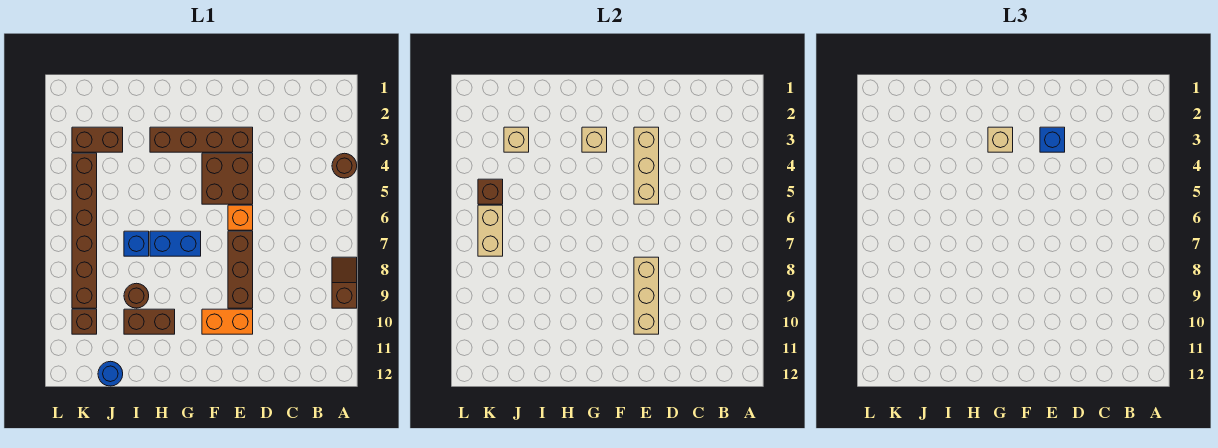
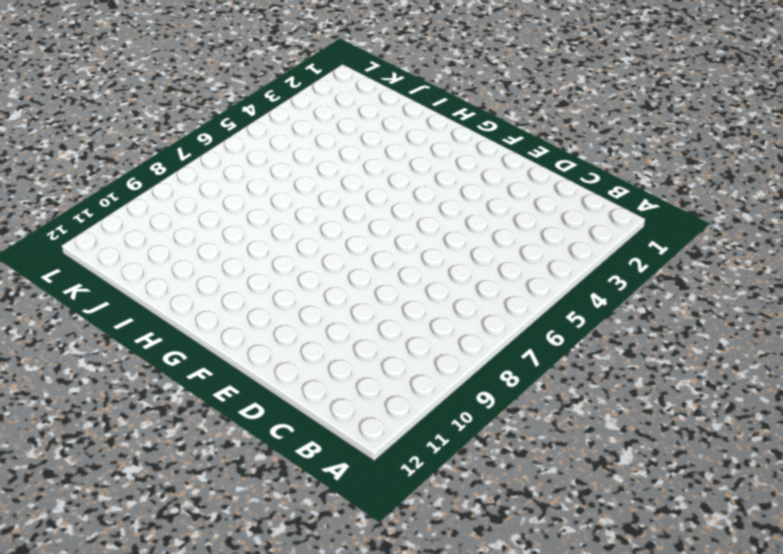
none -> brown round brick A4 level 1
none -> brown slope A8:A9 level 1 top 9
none -> brown brick E3:H3 level 1

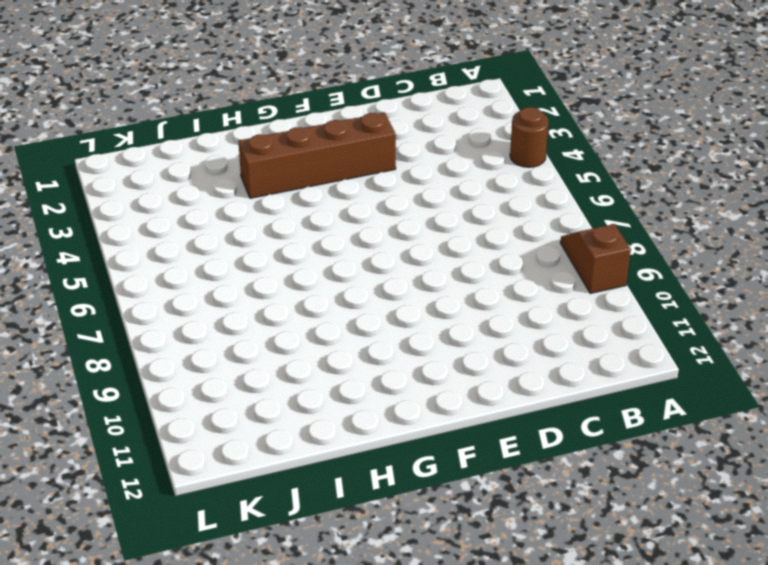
none -> brown brick E4:F5 level 1
none -> orange brick E6 level 1
none -> brown brick E7:E9 level 1

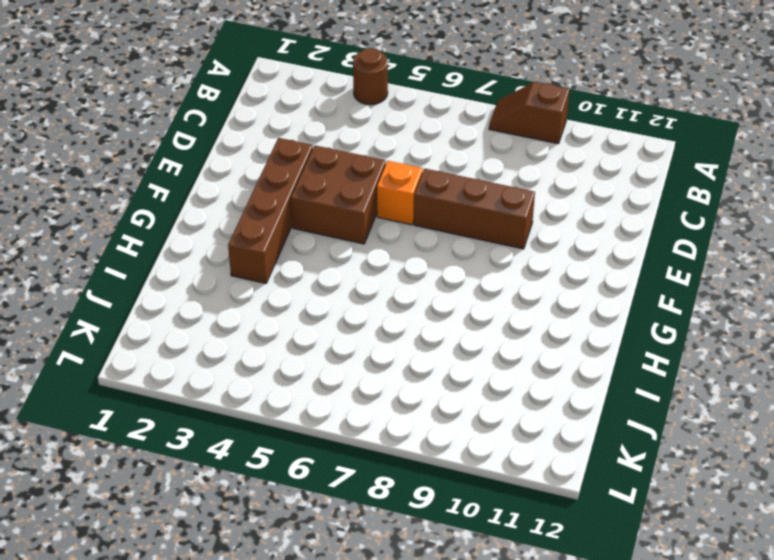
none -> orange brick E10:F10 level 1
none -> blue brick G7:H7 level 1
none -> brown brick H10:I10 level 1

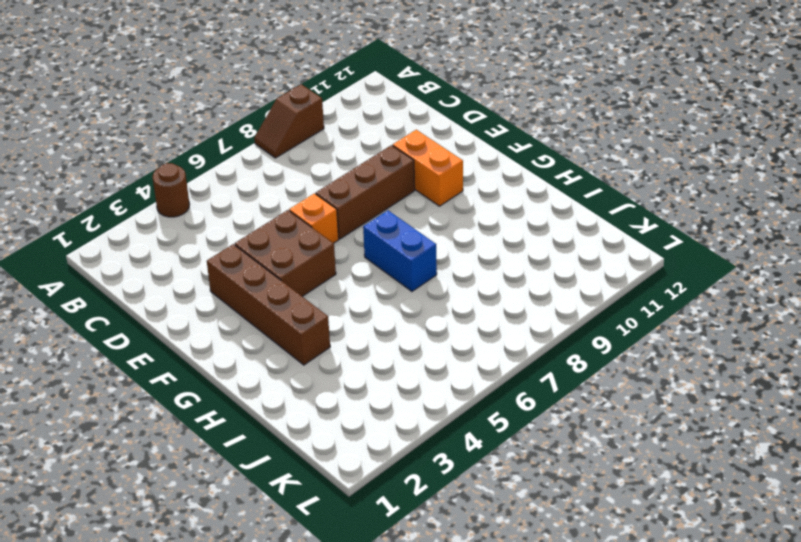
none -> brown brick H10:I10 level 1
none -> blue brick I7 level 1
none -> brown round brick I9 level 1

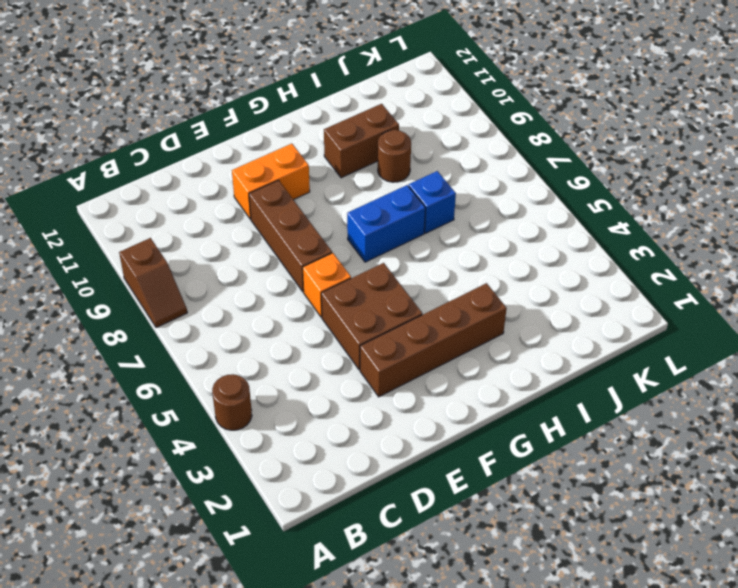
none -> brown brick J3:K3 level 1
none -> blue round brick J12 level 1
none -> brown brick K4:K9 level 1

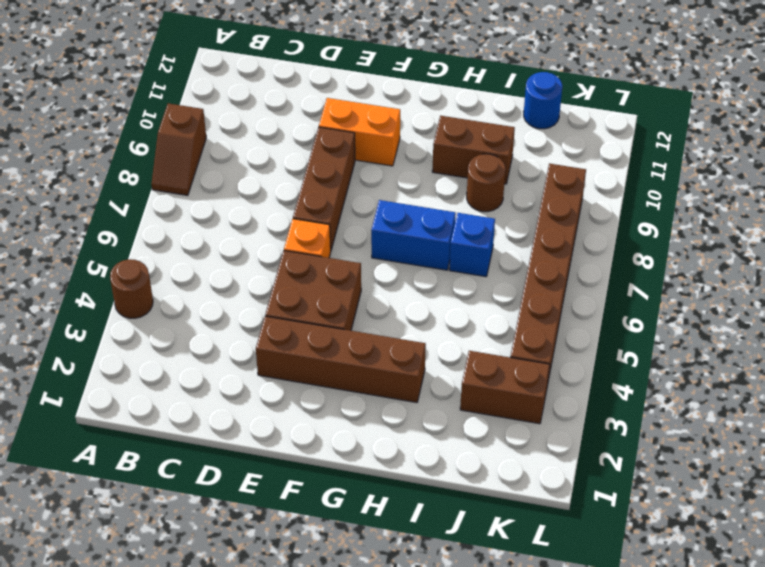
none -> brown brick K10 level 1
none -> tan brick E3:E5 level 2
none -> tan brick E8:E10 level 2

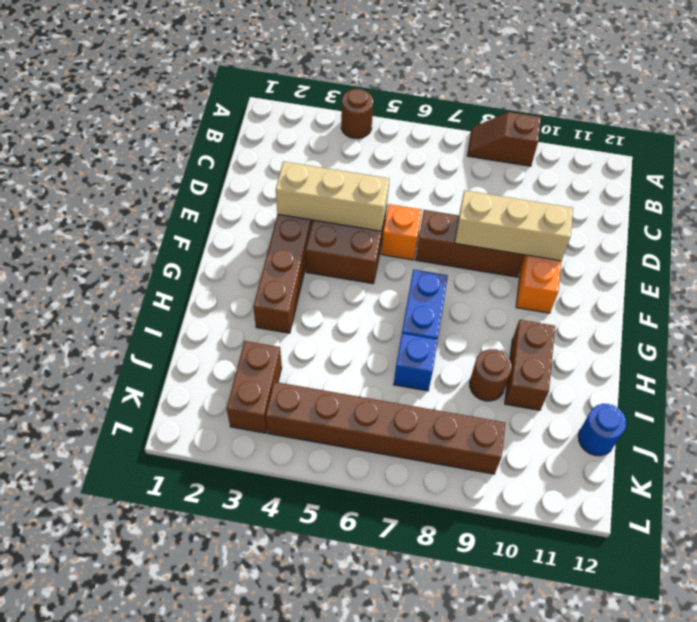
none -> brown brick K10 level 1
none -> tan brick G3 level 2
none -> tan brick J3 level 2

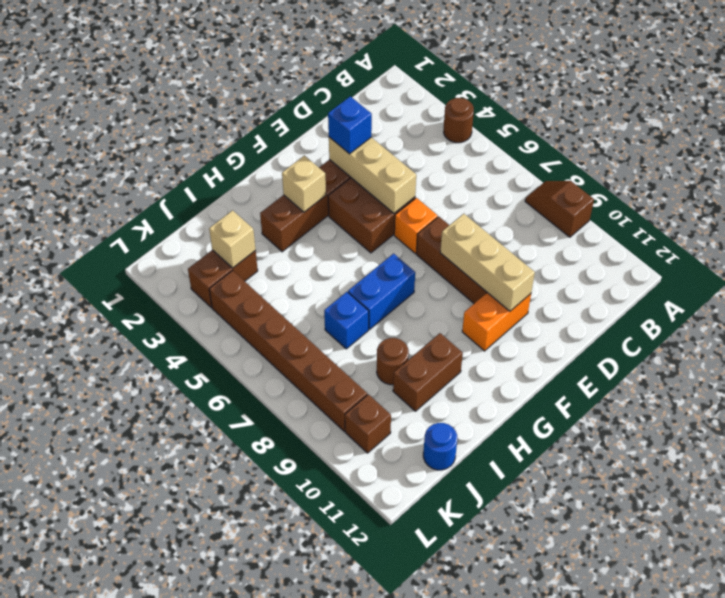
none -> brown brick K5 level 2
none -> tan brick K6:K7 level 2
none -> tan brick G3 level 3

